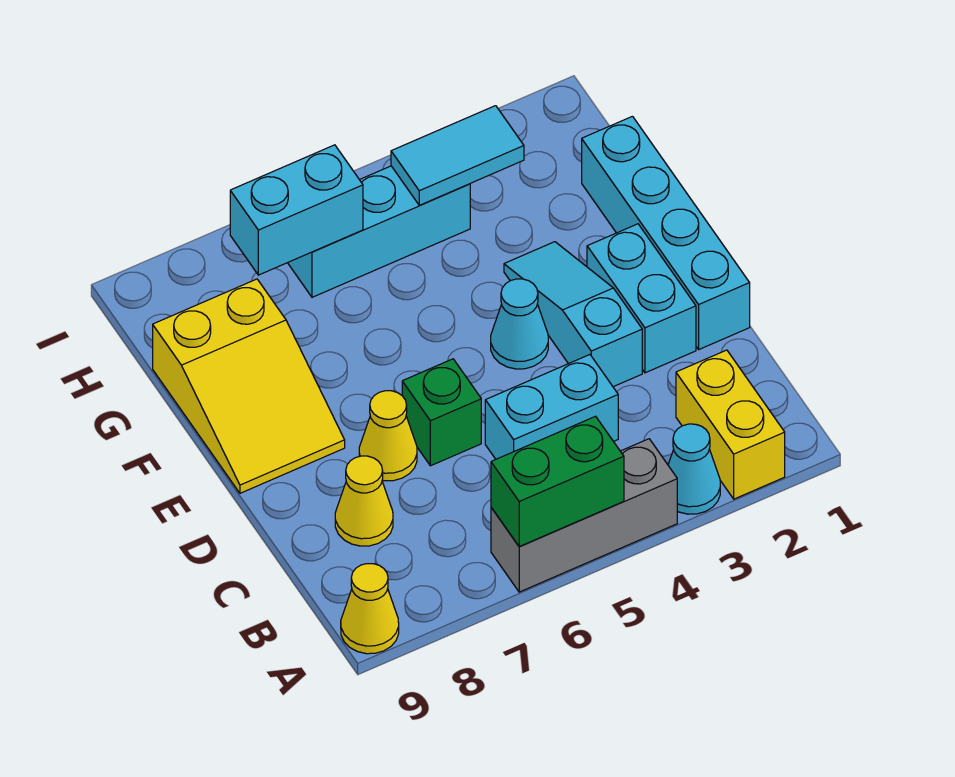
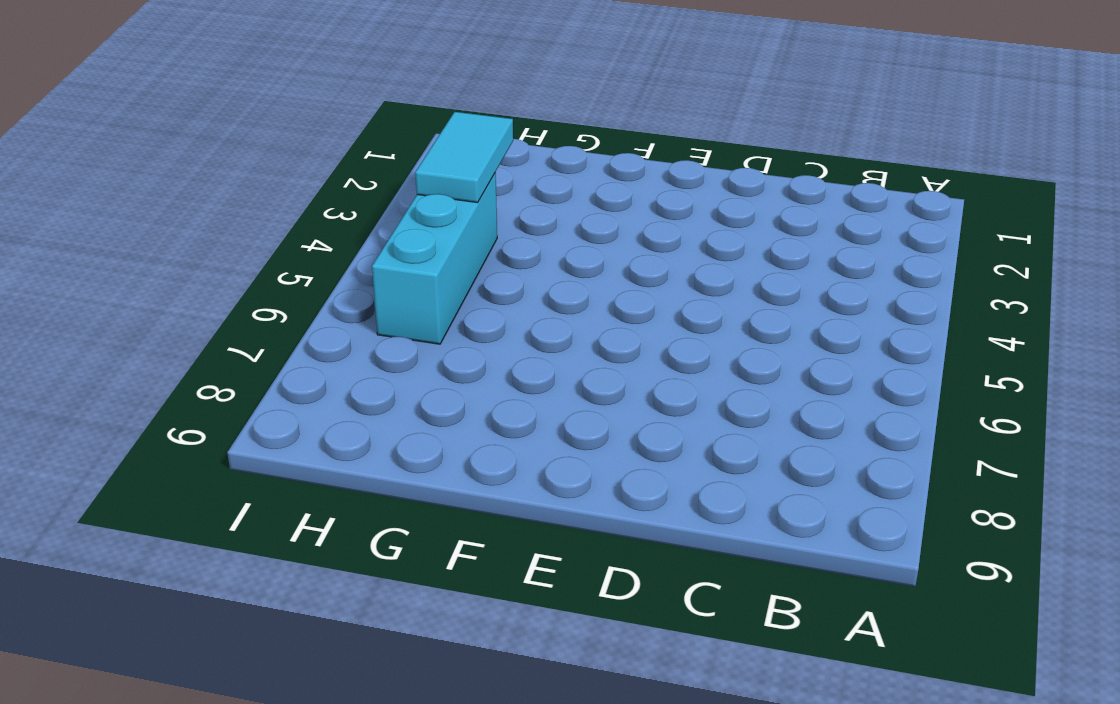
none -> yellow brick A2:B2 level 1
none -> cyan cone A3 level 1
none -> grey brick A4:A6 level 1

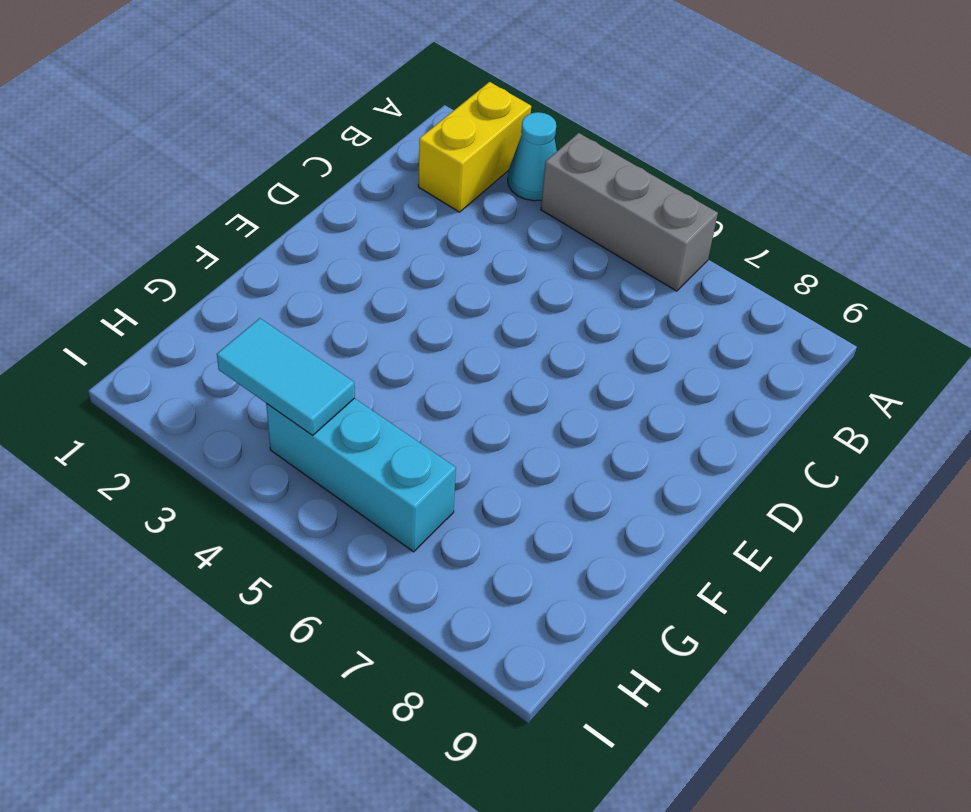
none -> yellow cone A9 level 1
none -> cyan brick C4:C5 level 1
none -> yellow cone C8 level 1

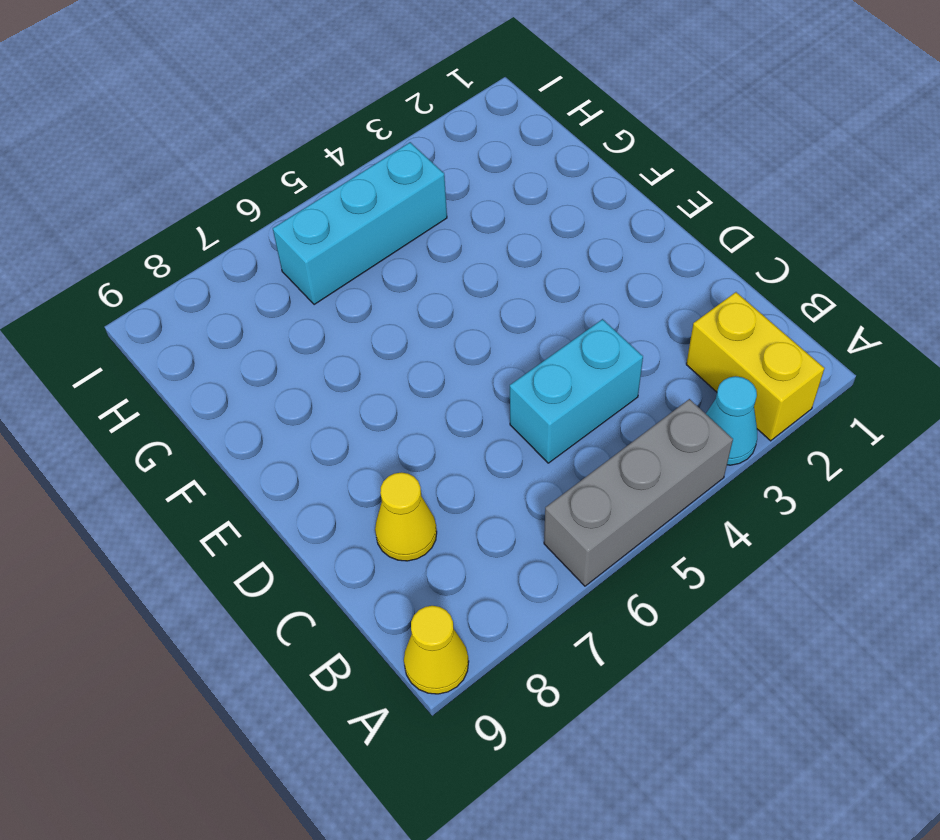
none -> cyan brick D1:G1 level 1
none -> cyan brick D2:E2 level 1
none -> cyan slope D3:F3 level 1 top D

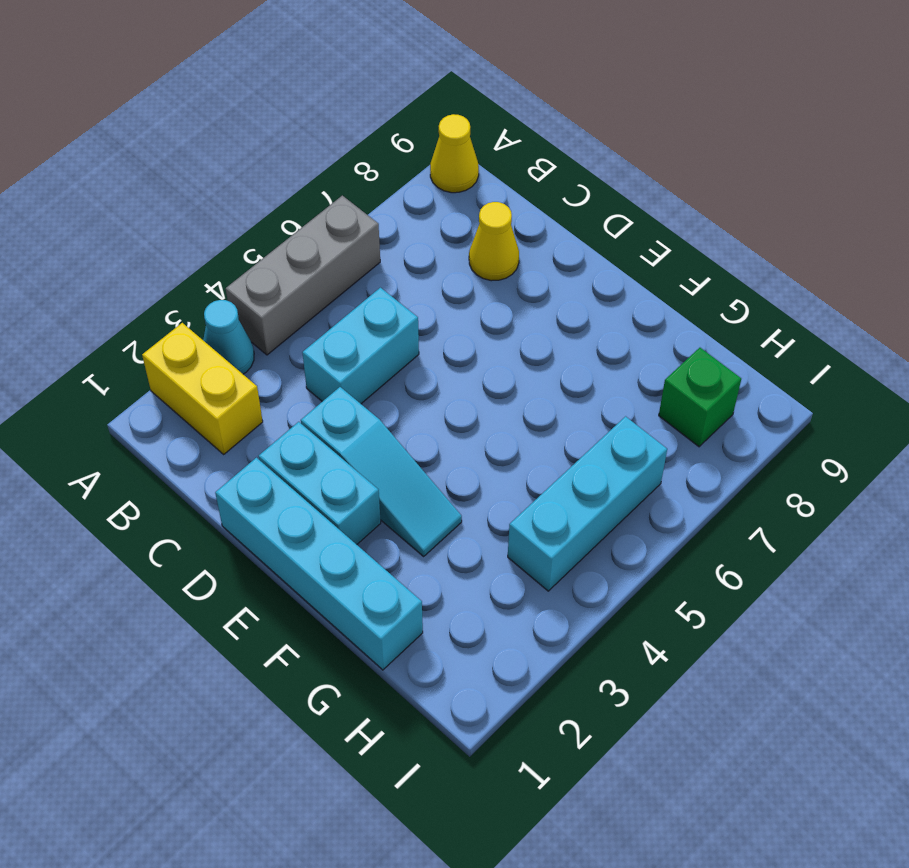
green brick H8 level 1 -> green brick D6 level 1
none -> yellow cone D7 level 1
none -> cyan cone E4 level 1
none -> yellow slope E8:G9 level 1 top G

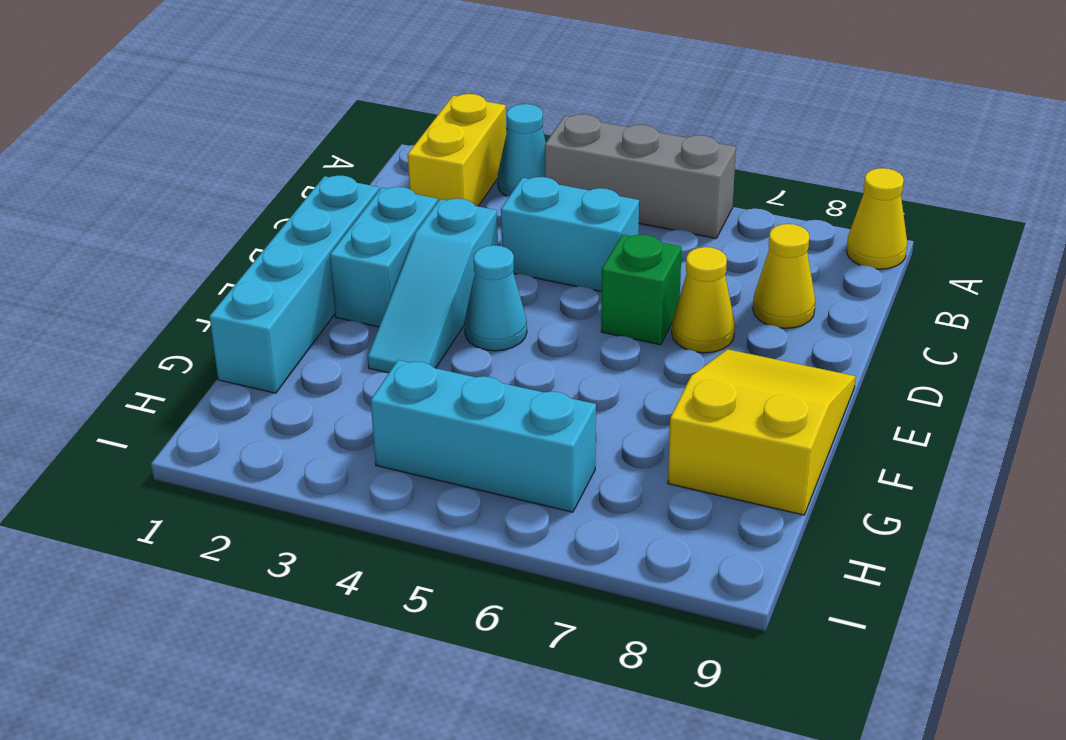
none -> green brick A5:A6 level 2
none -> cyan tile H3:H4 level 2
none -> cyan brick H6:H7 level 2

